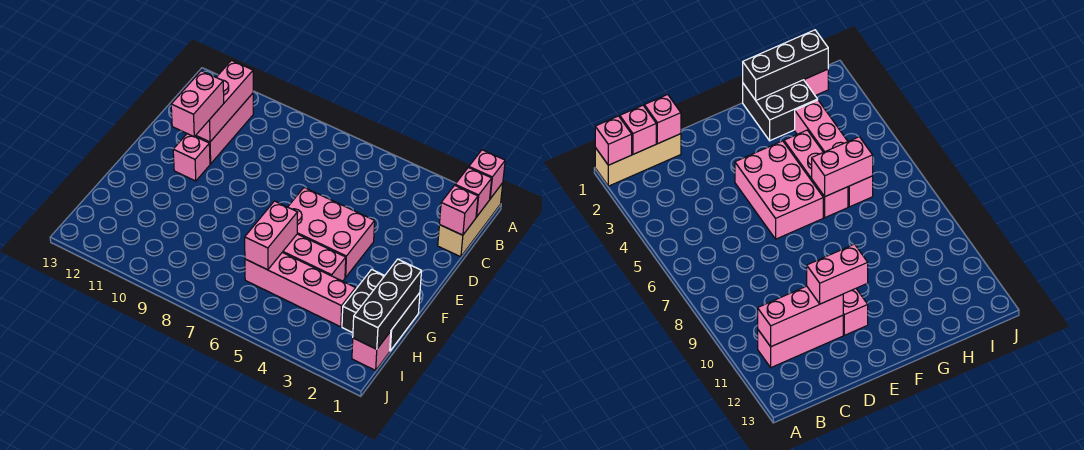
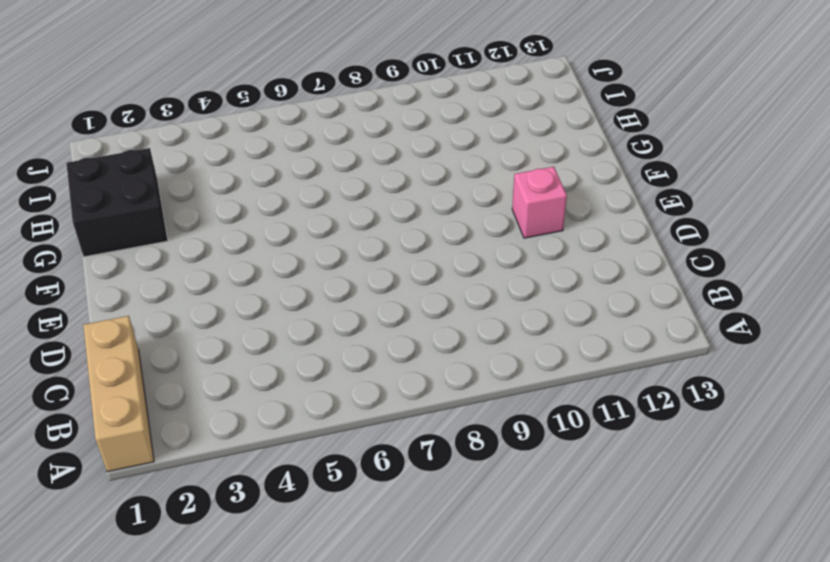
none -> pink brick B11:D11 level 1
none -> pink brick E4:F6 level 1
none -> pink brick G4:G6 level 1

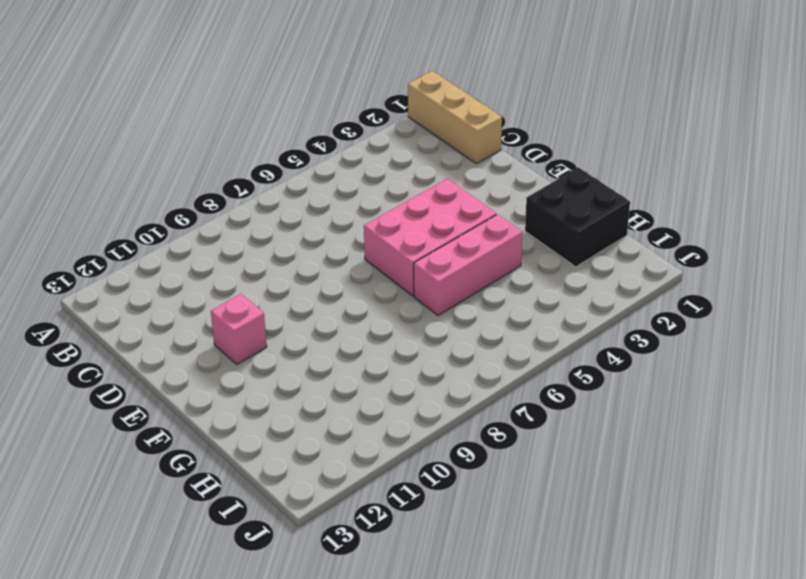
none -> pink brick B11:D11 level 1
none -> pink brick H3:H6 level 1
none -> pink brick I1 level 1

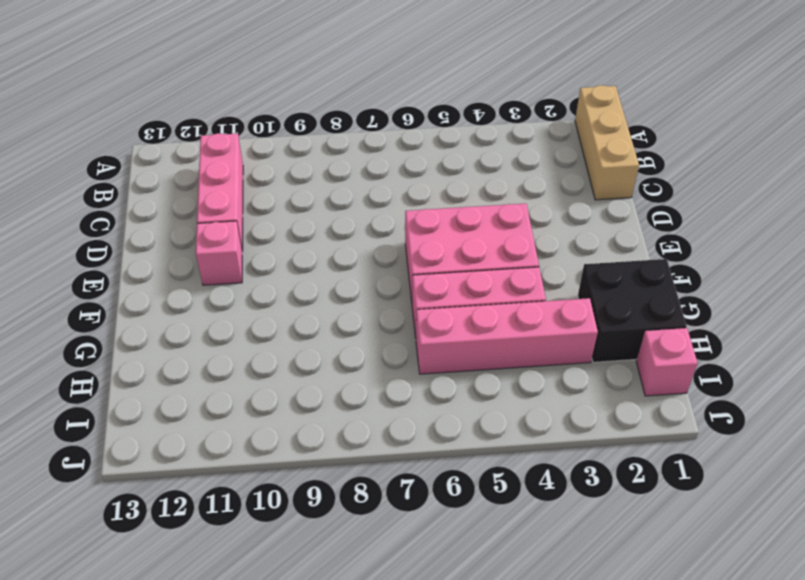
none -> pink brick A1 level 2
none -> pink brick B1 level 2
none -> pink brick B11:D11 level 2

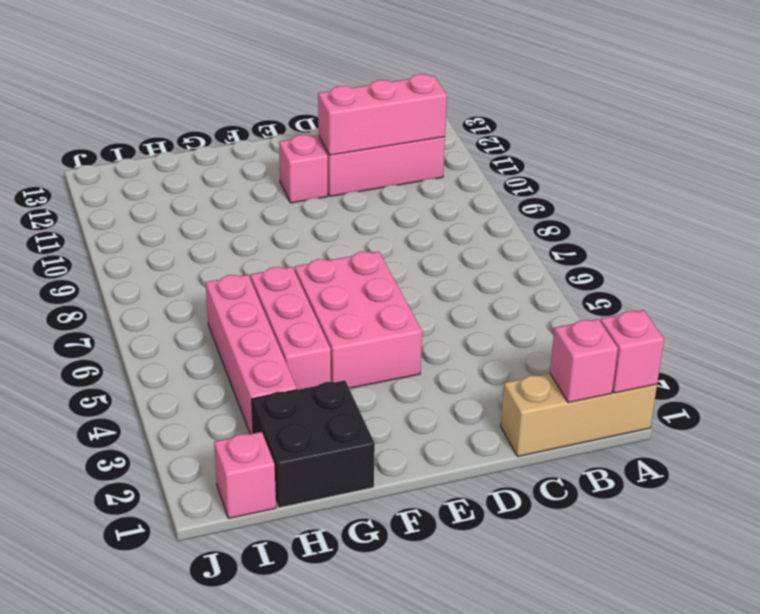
none -> pink brick C1 level 2
none -> black brick G1:I1 level 2
none -> pink brick G6:H6 level 2

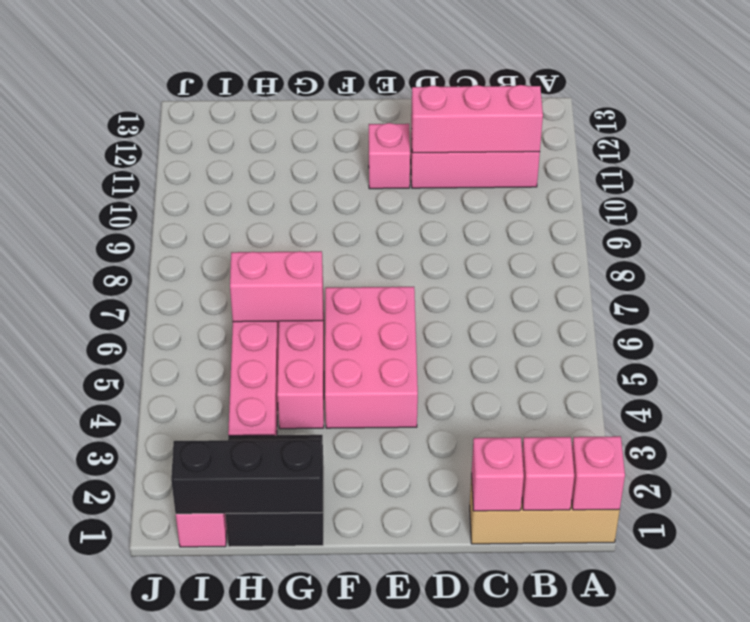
none -> pink brick D11:E11 level 3

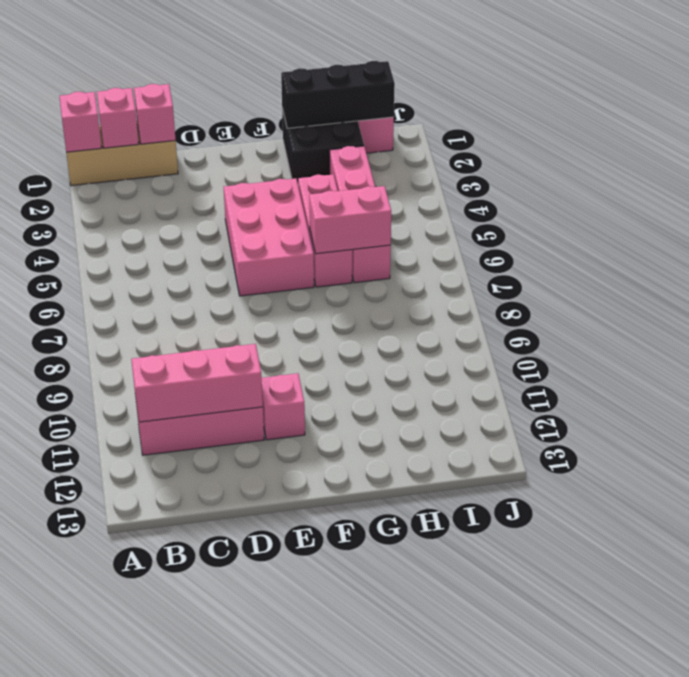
none -> pink brick D11:E11 level 3

